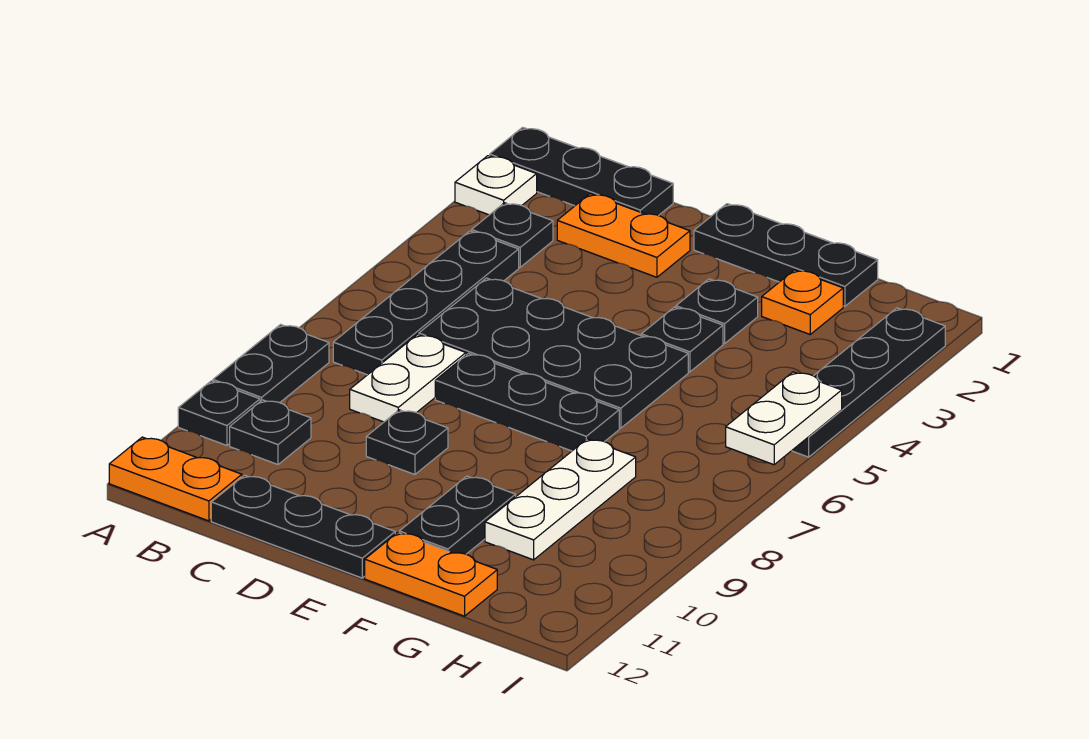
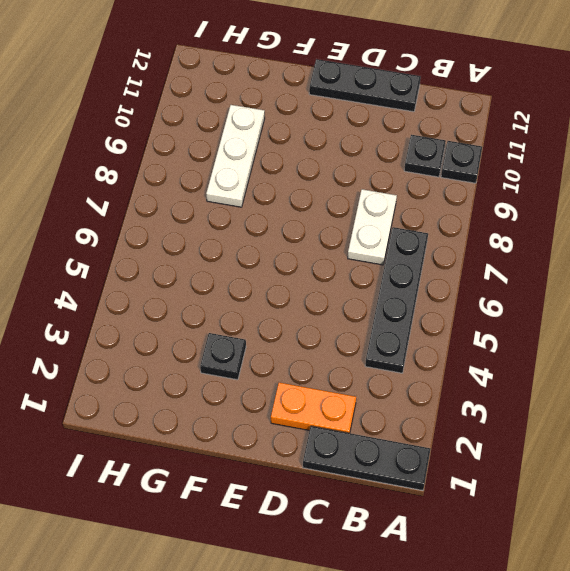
none -> white plate A2 level 1
none -> black plate A8:A9 level 1
none -> orange plate A12:B12 level 1

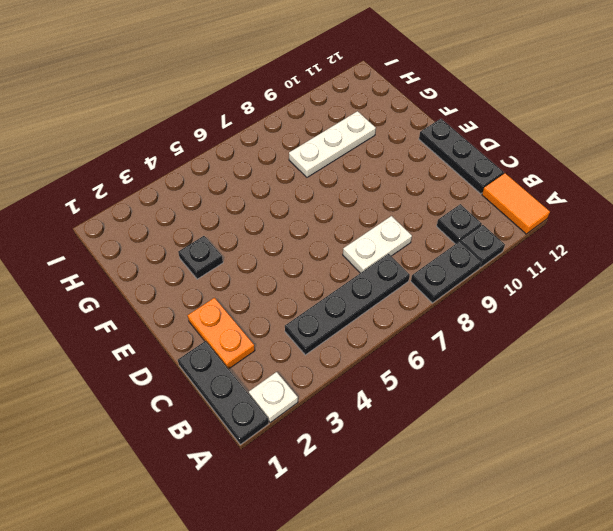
orange tile A12:B12 level 1 -> orange plate A12:B12 level 1
none -> black plate B3 level 1
none -> black plate C5:F6 level 1
none -> black plate D7:F7 level 1

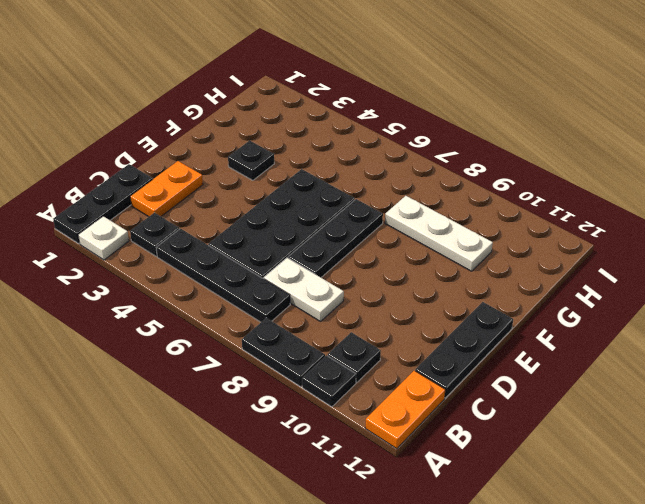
none -> black plate D9 level 1
none -> black plate E1:G1 level 1
none -> black plate F4 level 1

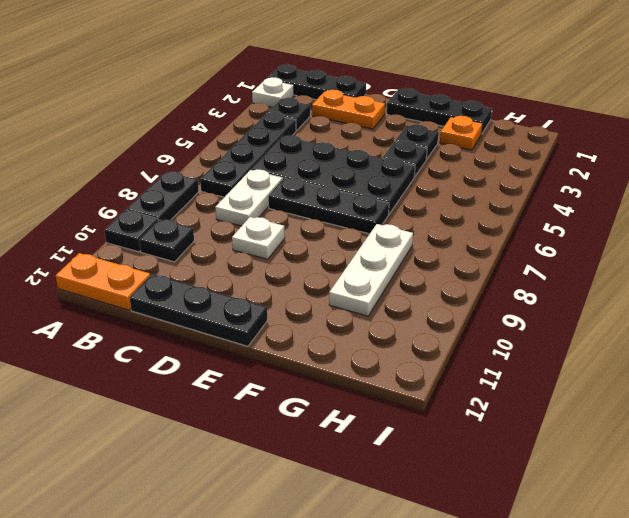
white plate D9 level 1 -> black plate D9 level 1
none -> black plate F10:F11 level 1
none -> orange plate F12:G12 level 1
none -> black plate I2:I5 level 1

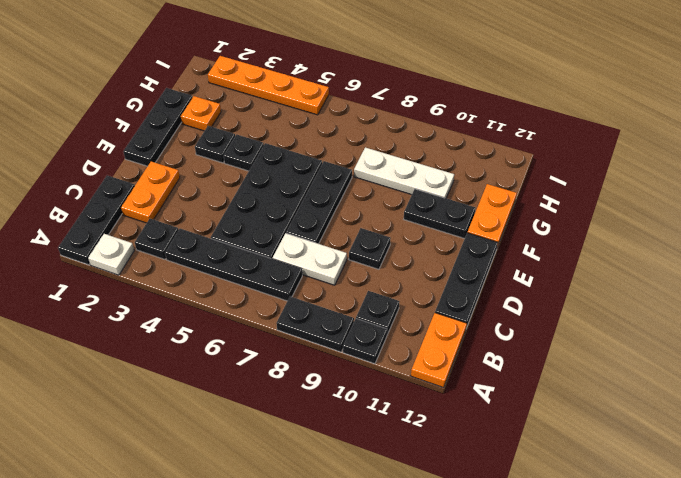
orange plate I2:I5 level 1 -> black plate I2:I5 level 1
none -> white plate I5:I6 level 2

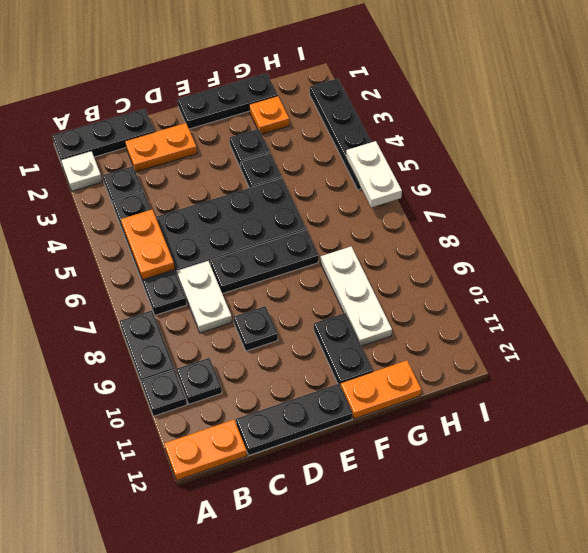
orange plate B5:B6 level 2 -> none

